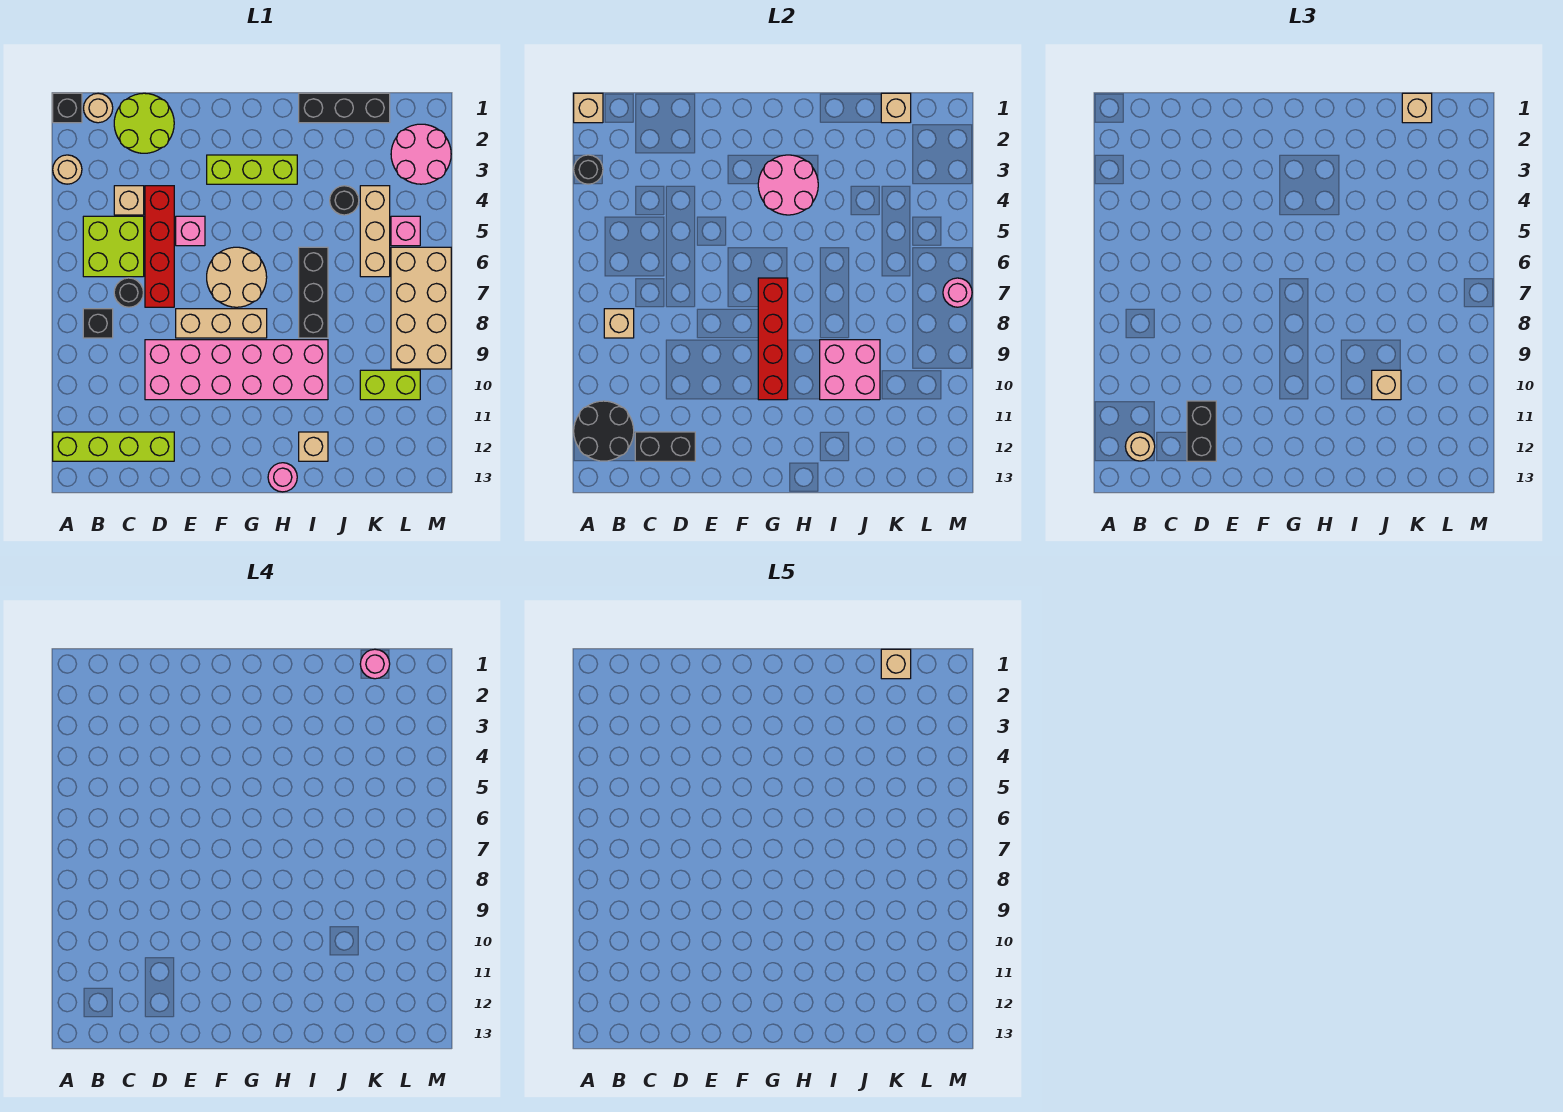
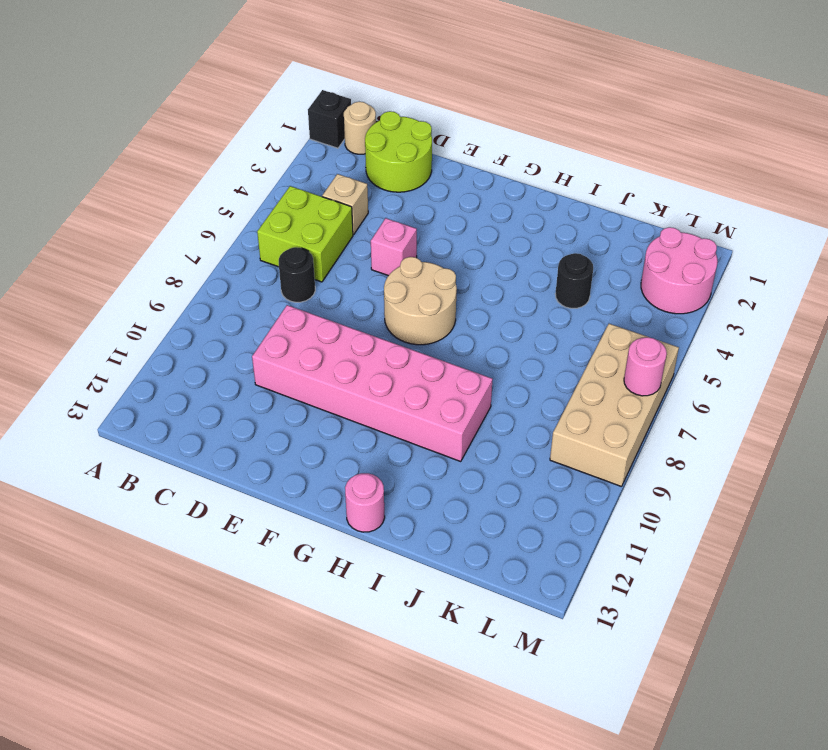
none -> tan round brick A3 level 1
none -> lime brick A12:D12 level 1
none -> black brick B8 level 1
none -> red brick D4:D7 level 1

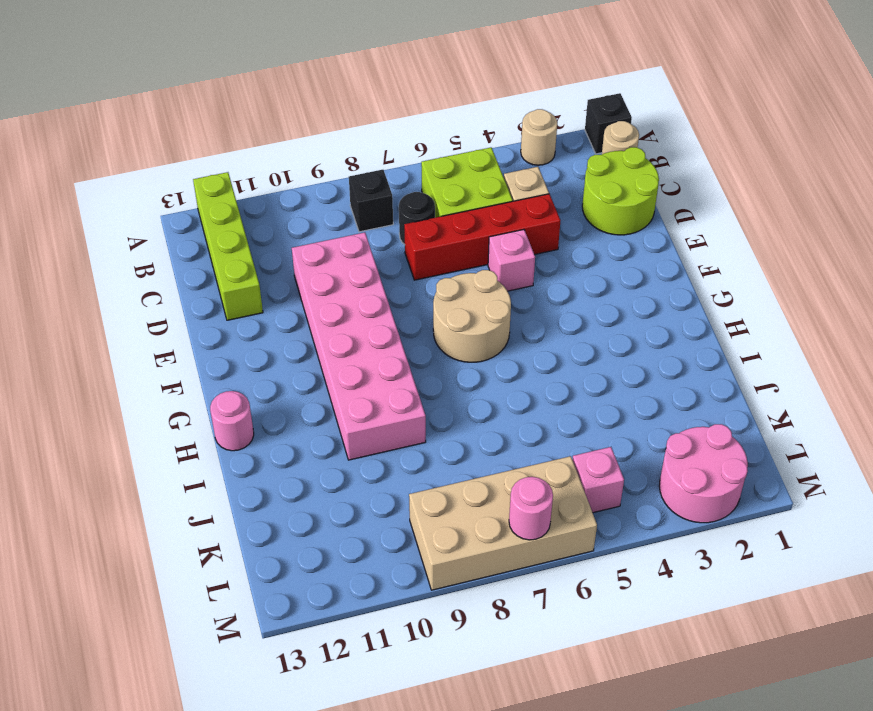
none -> tan brick E8:G8 level 1
none -> lime brick F3:H3 level 1
none -> black brick I1:K1 level 1
none -> black brick I6:I8 level 1

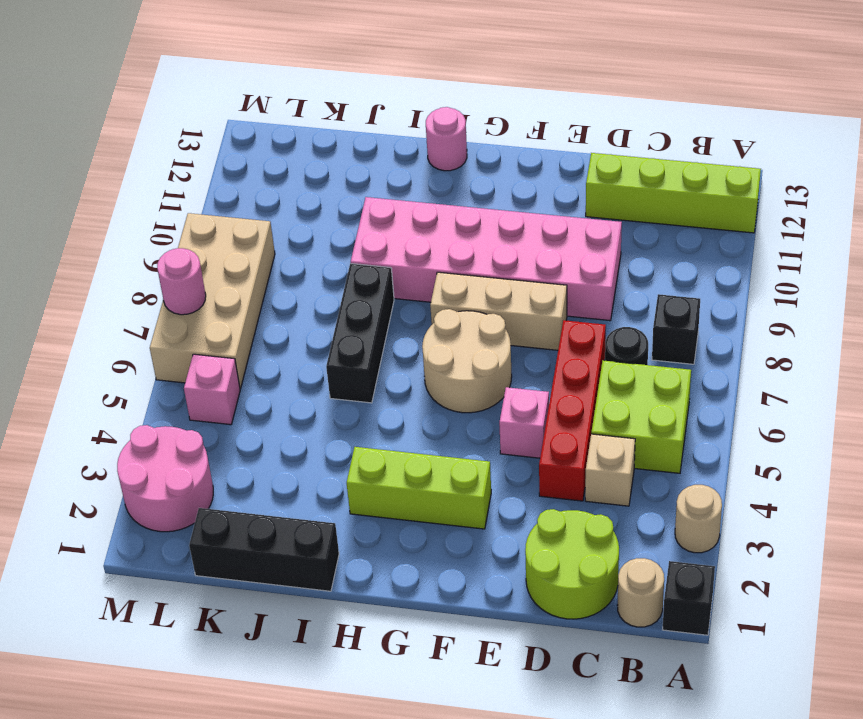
none -> tan brick I12 level 1
none -> black round brick J4 level 1
none -> tan brick K4:K6 level 1
none -> lime brick K10:L10 level 1

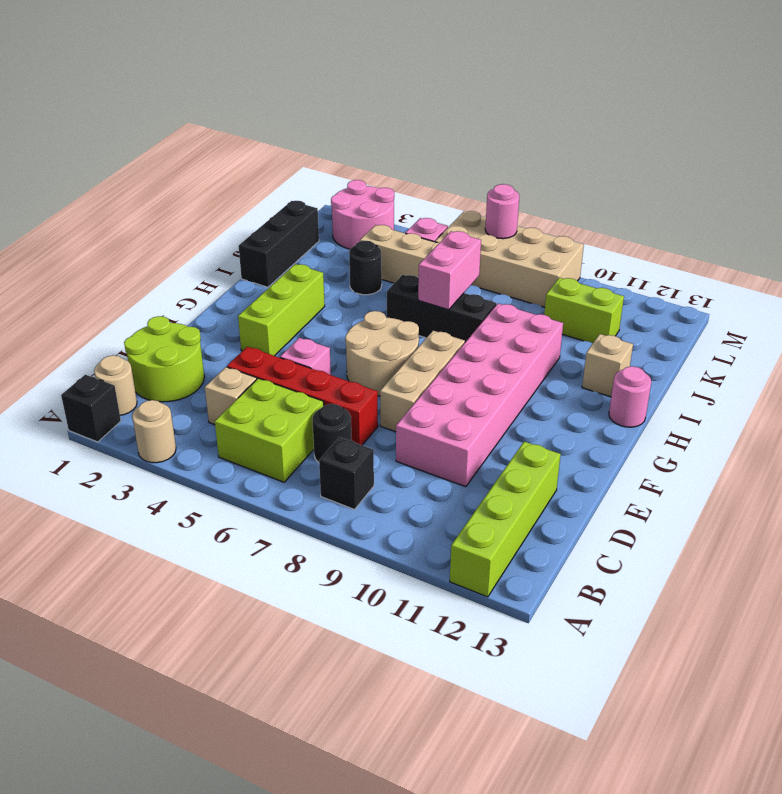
pink brick I7:J7 level 2 -> none
lime brick K10:K11 level 1 -> lime brick K10:L10 level 1
none -> tan brick A1 level 2
none -> black round brick A3 level 2
none -> black round brick A11:B12 level 2
none -> tan brick B8 level 2

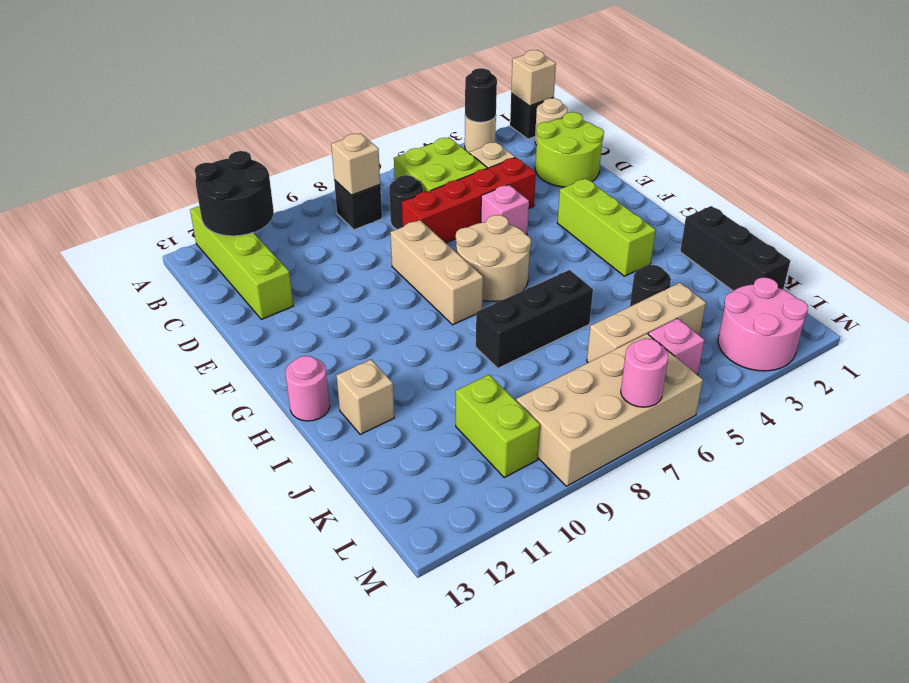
none -> pink brick D9:I10 level 1
none -> black brick C12:D12 level 2
none -> pink round brick G3:H4 level 2
none -> red brick G7:G10 level 2

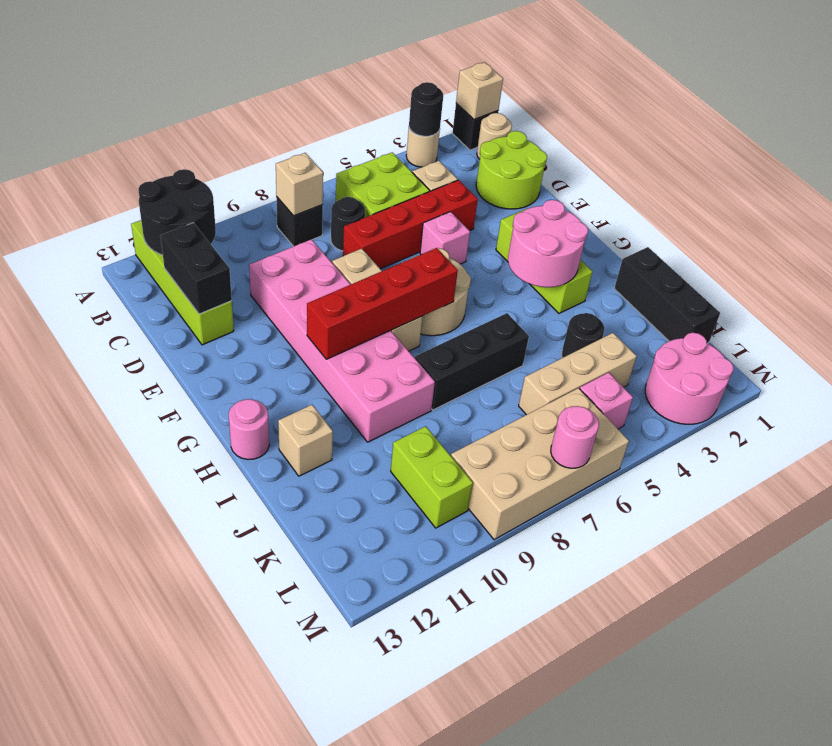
none -> pink brick I9:J10 level 2
none -> tan brick K1 level 2
none -> tan round brick B12 level 3
none -> black brick D11:D12 level 3

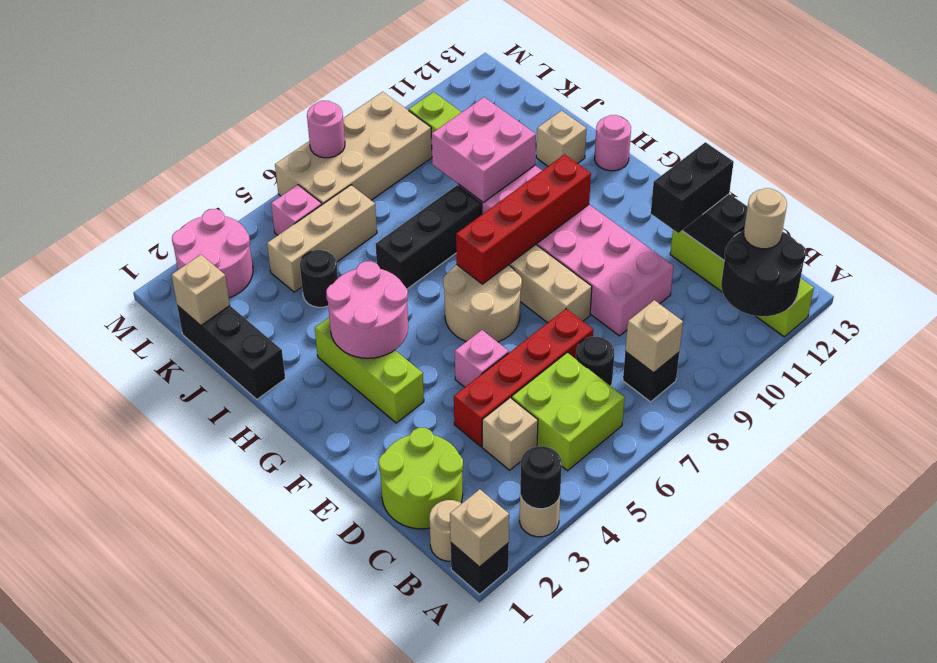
none -> tan brick J10 level 3
none -> tan brick K1 level 3
none -> pink round brick K1 level 4
none -> tan brick K1 level 5

